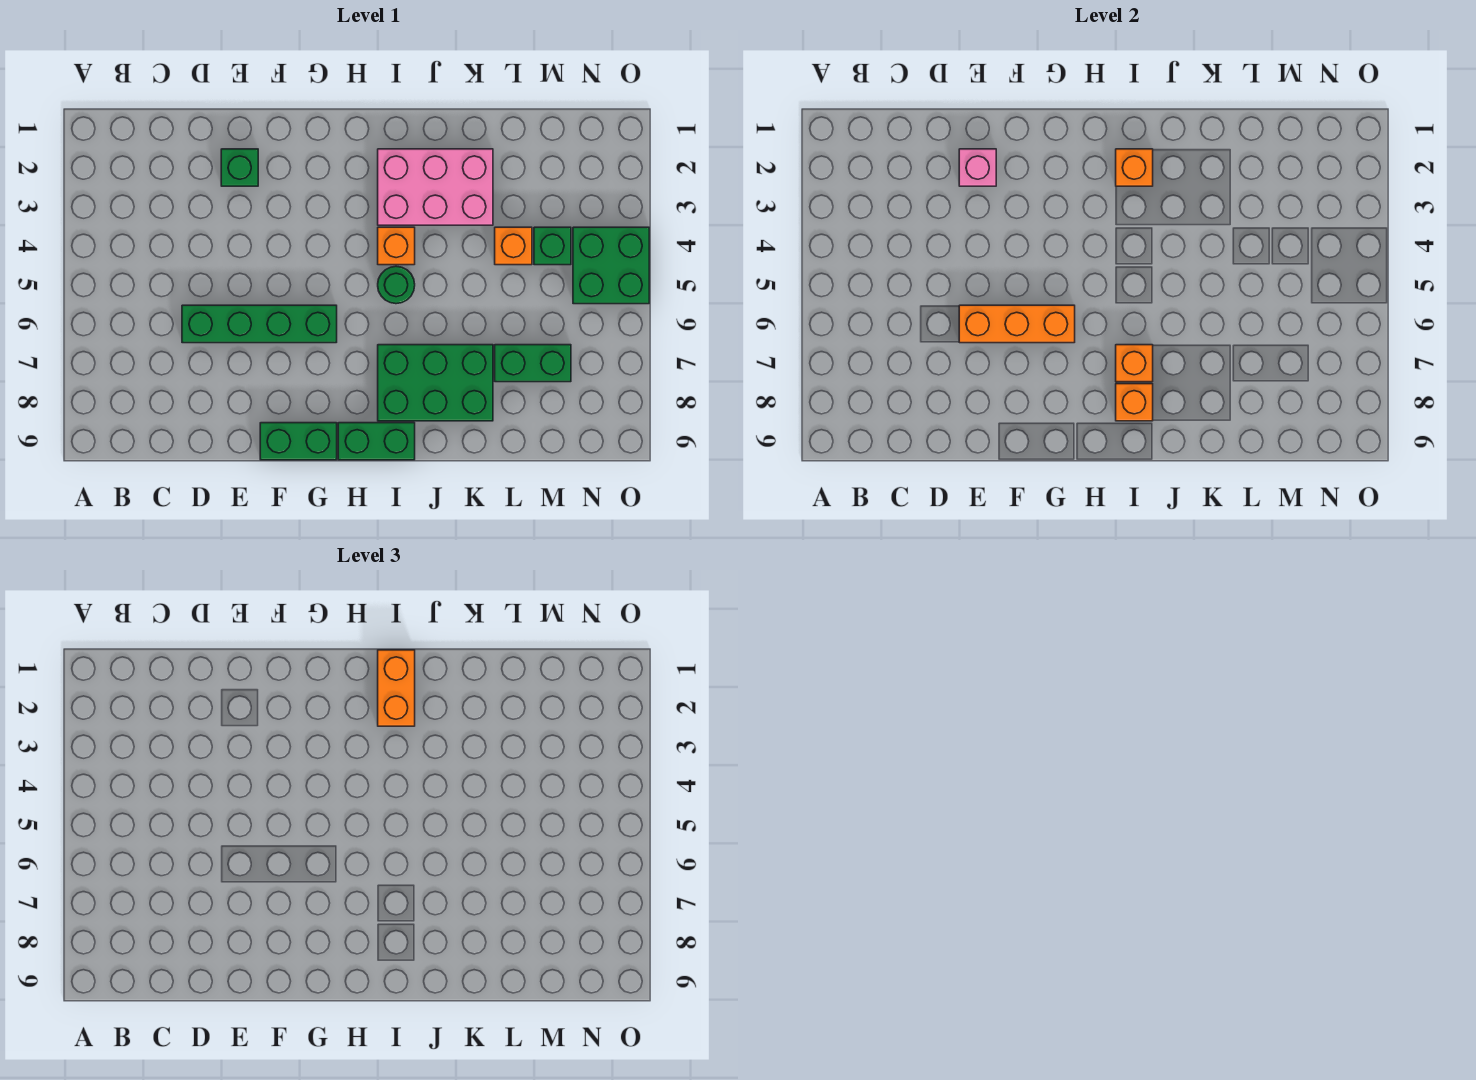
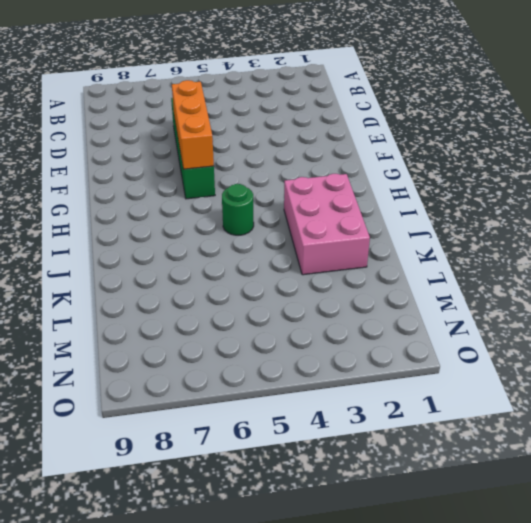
none -> green brick E2 level 1
none -> green brick F9:G9 level 1
none -> green brick H9:I9 level 1

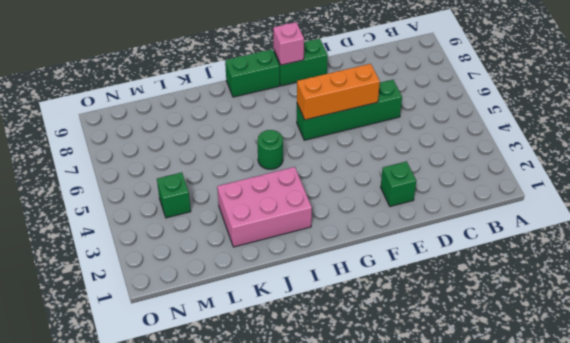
pink brick G9 level 2 -> pink brick E2 level 2
none -> orange brick I4 level 1
none -> green brick I7:K8 level 1
none -> orange brick L4 level 1

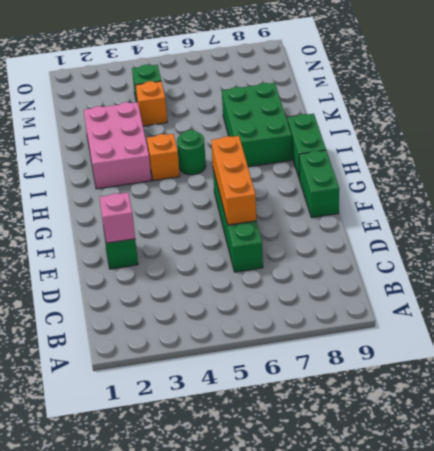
none -> green brick L7:M7 level 1
none -> green brick N4:O5 level 1
none -> orange brick I2 level 2

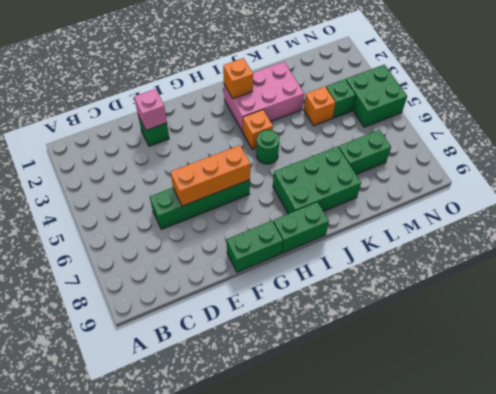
none -> orange brick I7 level 2
none -> orange brick I8 level 2
none -> orange brick I1:I2 level 3

